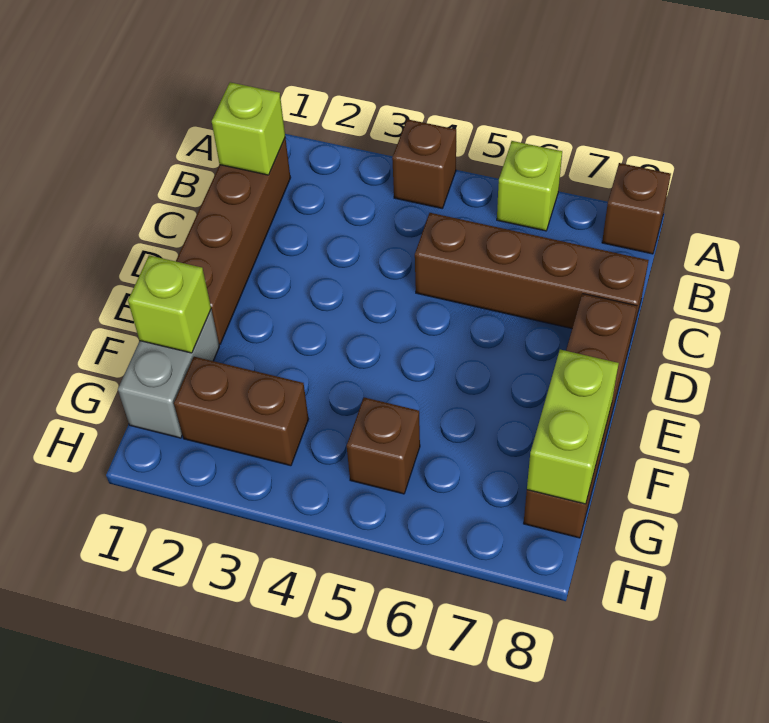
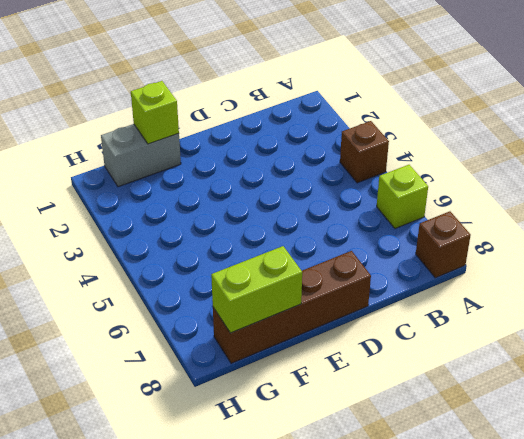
none -> brown brick B1:E1 level 1
none -> brown brick C5:C8 level 1
none -> brown brick G2:G3 level 1

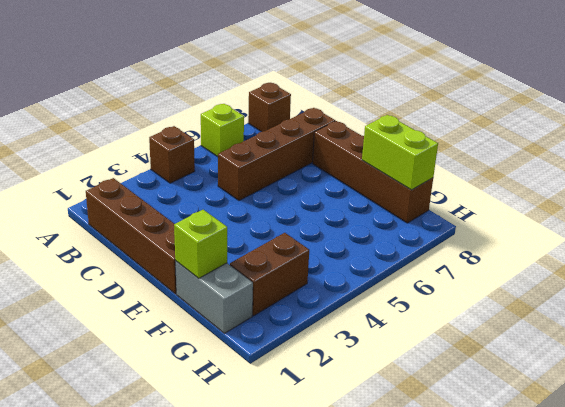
none -> brown brick G5 level 1
none -> lime brick B1 level 2

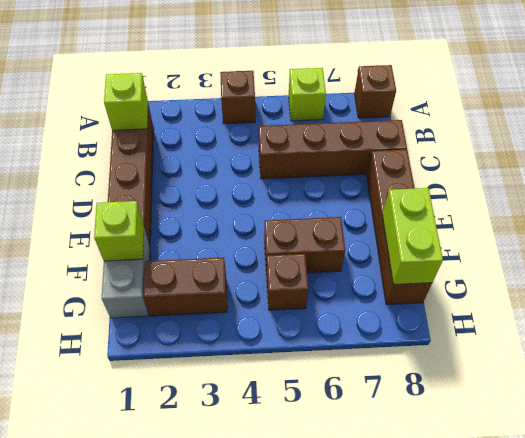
brown brick F5:F6 level 1 -> none

